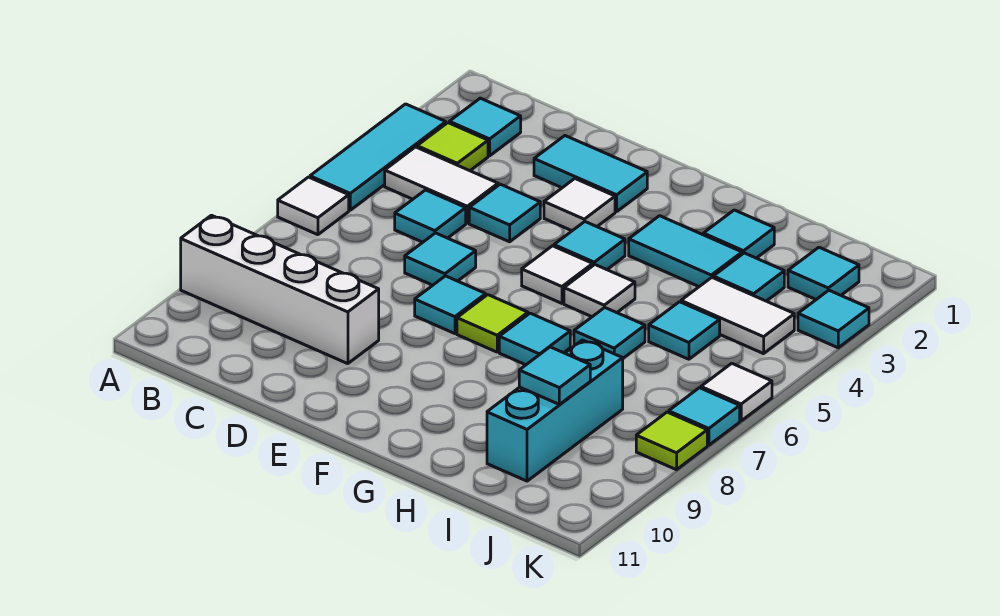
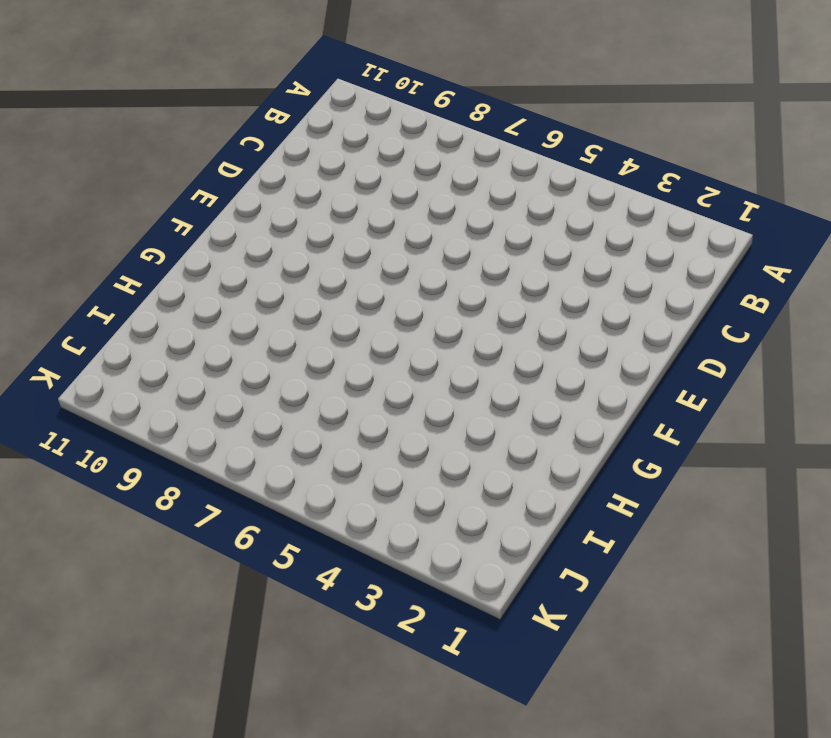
none -> cyan tile A3:A5 level 1
none -> white tile A6 level 1
none -> white brick A9:D9 level 1
none -> cyan tile B2 level 1

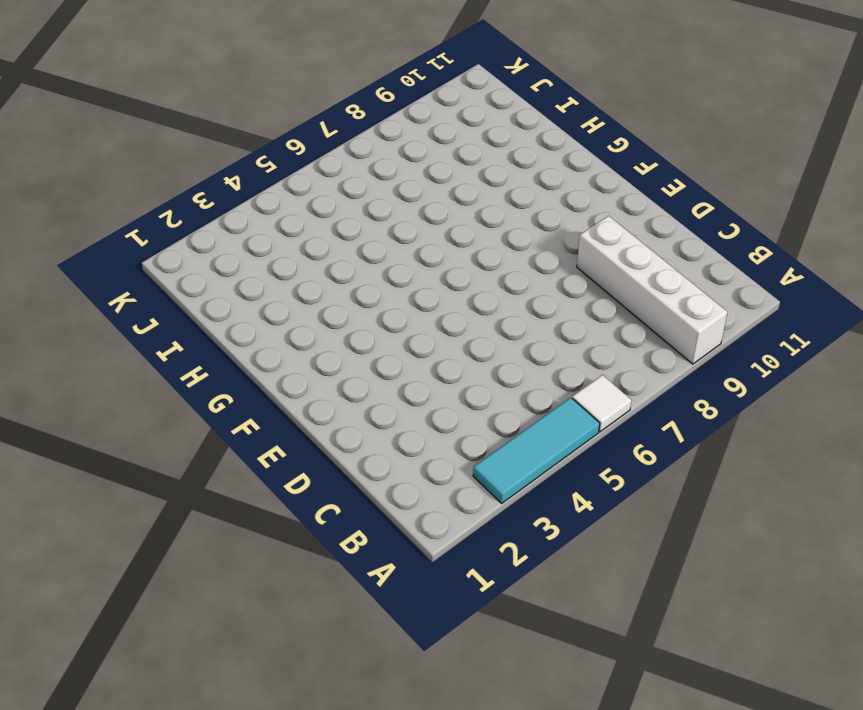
none -> cyan tile B2 level 1
none -> lime tile B3 level 1
none -> white tile B4:C4 level 1
none -> cyan tile C5 level 1

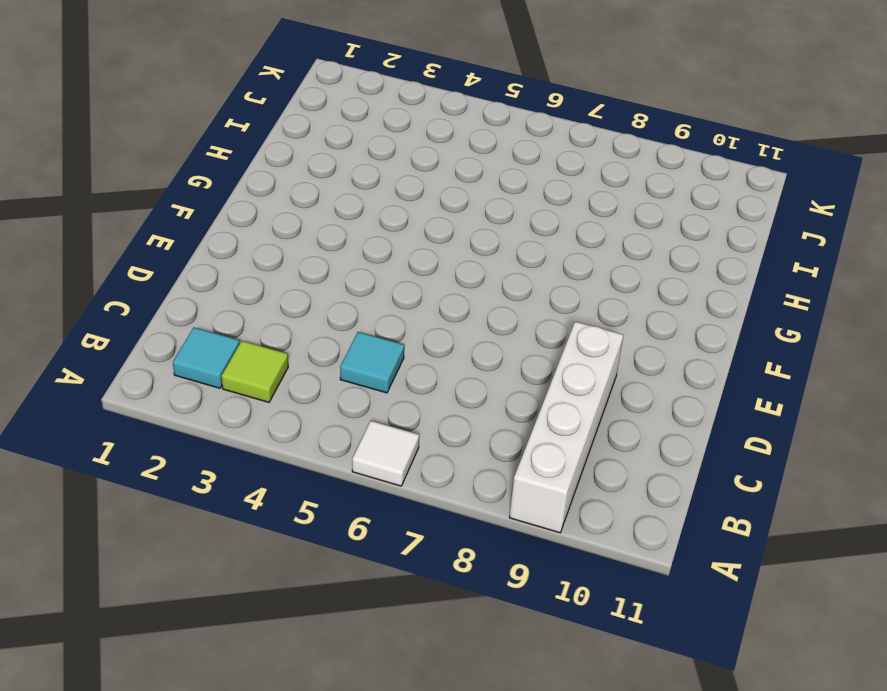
none -> cyan tile A3:A5 level 1
none -> white tile B4:C4 level 1
none -> cyan tile D2:E2 level 1
none -> cyan tile D4 level 1

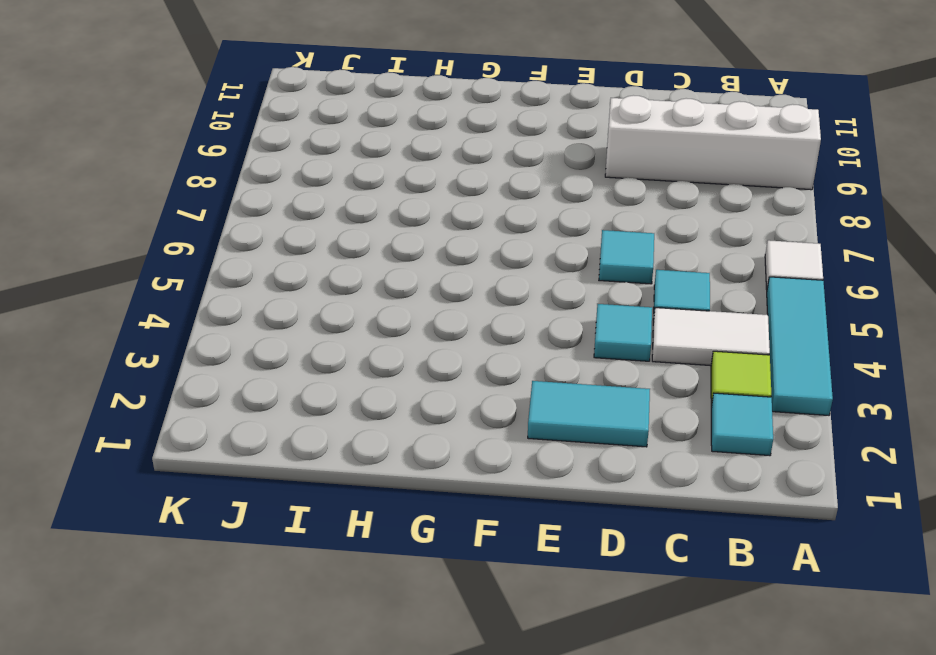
none -> white tile E3 level 1
none -> cyan tile E7 level 1
none -> cyan tile F4 level 1
none -> white tile F5 level 1

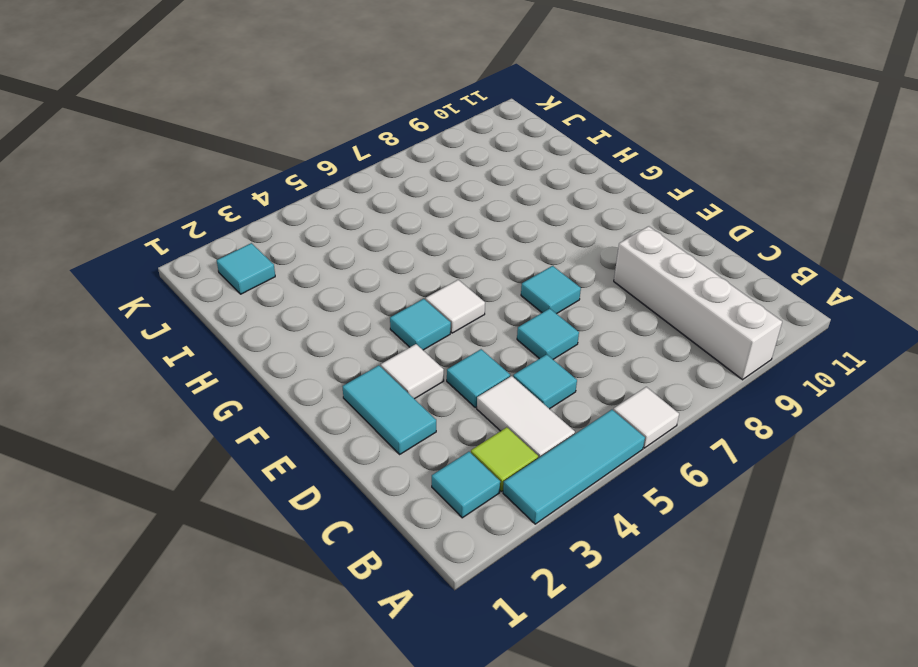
none -> lime tile F7 level 1
none -> cyan tile G3:H3 level 1
none -> white tile G5 level 1
none -> cyan tile G7 level 1

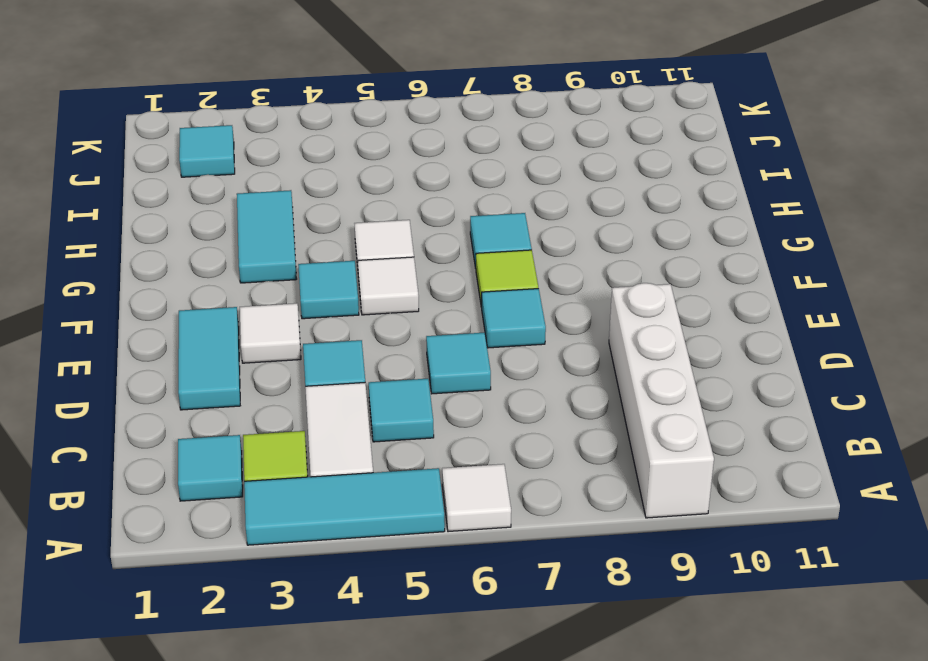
none -> cyan tile H2 level 1
none -> cyan tile H6 level 1
none -> cyan tile I3 level 1
none -> white tile I4:J4 level 1

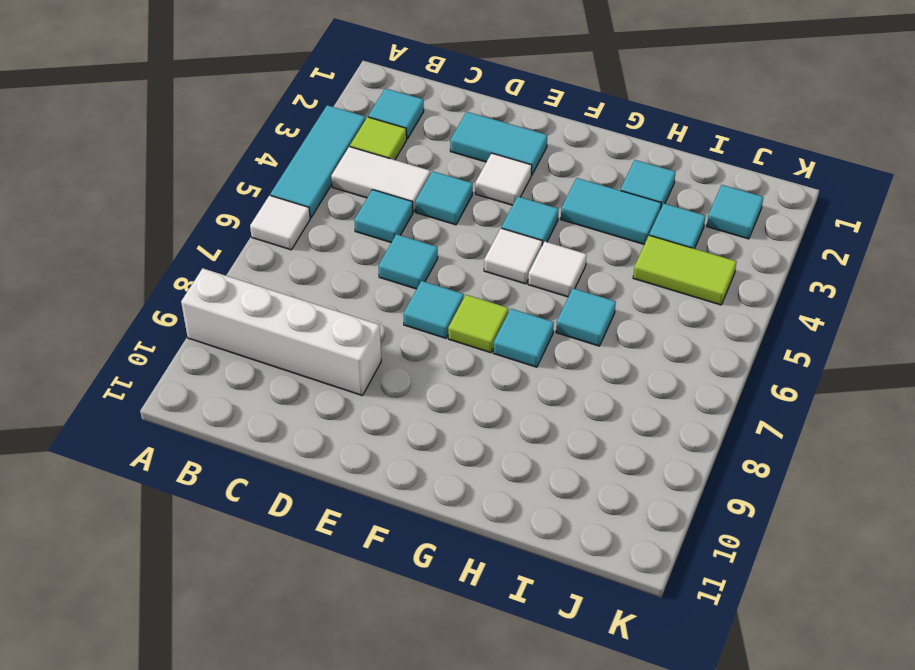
lime tile I4:J4 level 1 -> white tile I4:J4 level 1
none -> cyan tile I5 level 1
none -> cyan brick I8:I10 level 1
none -> cyan tile K3 level 1
none -> white tile K6 level 1

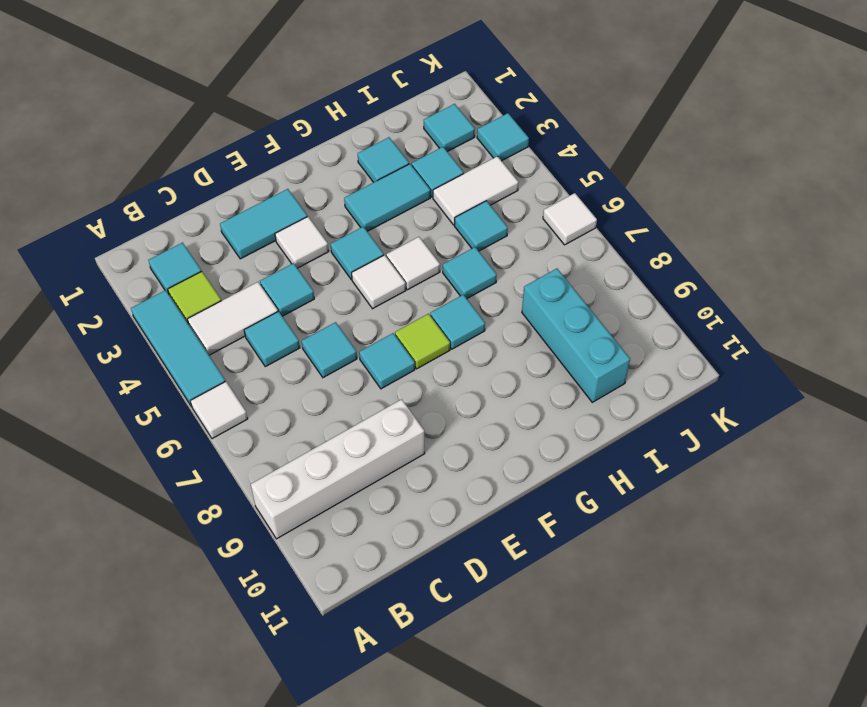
none -> cyan tile K7 level 1
none -> lime tile K8 level 1
none -> cyan tile I9 level 2

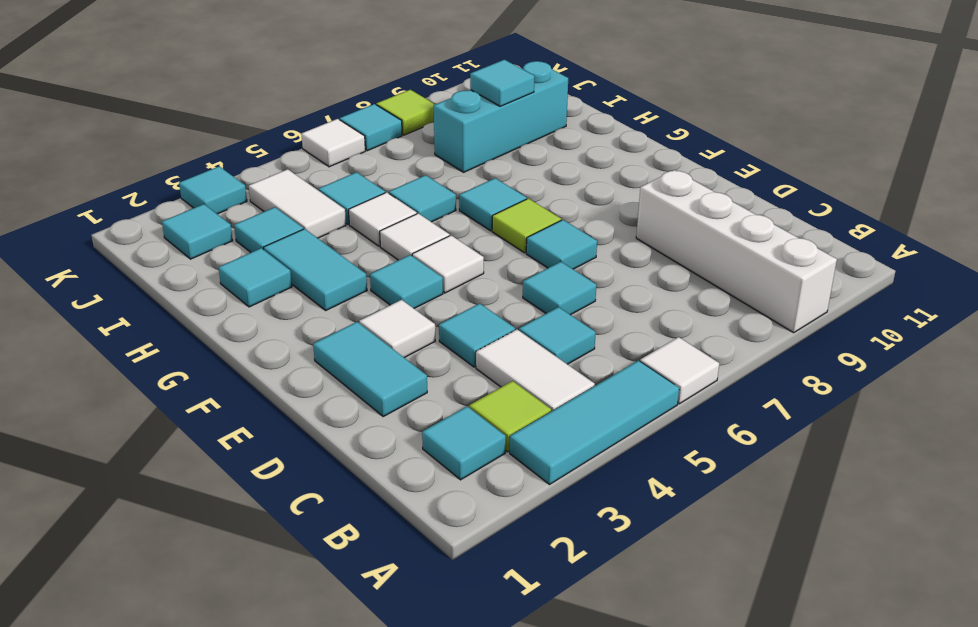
white tile H5 level 1 -> none

